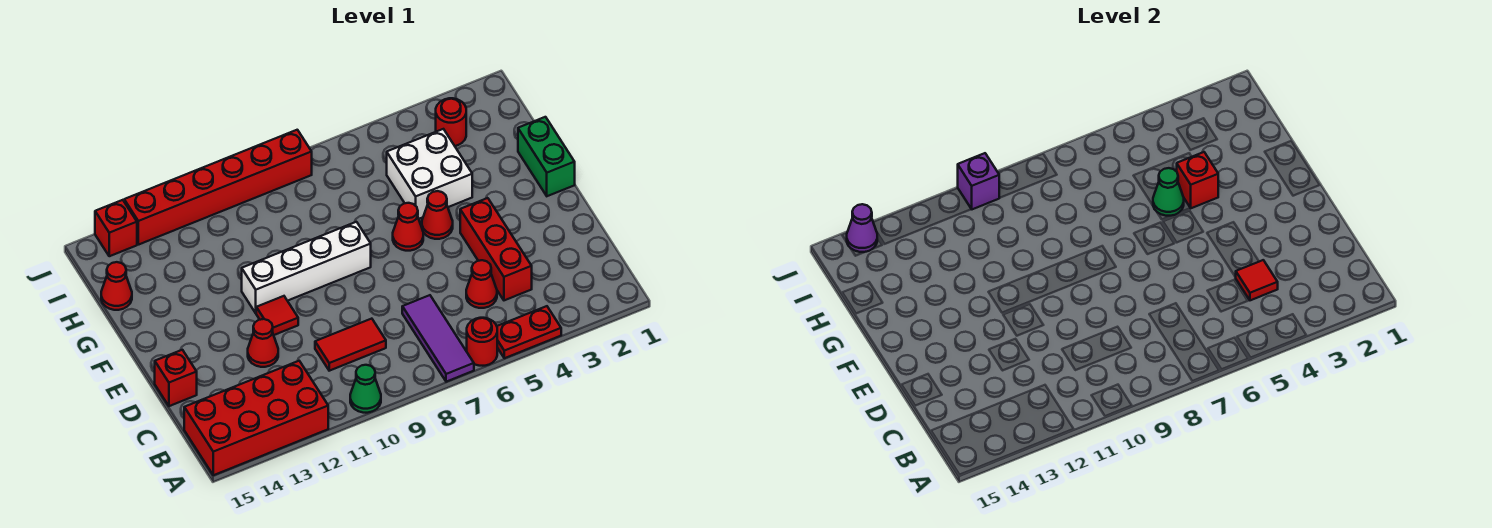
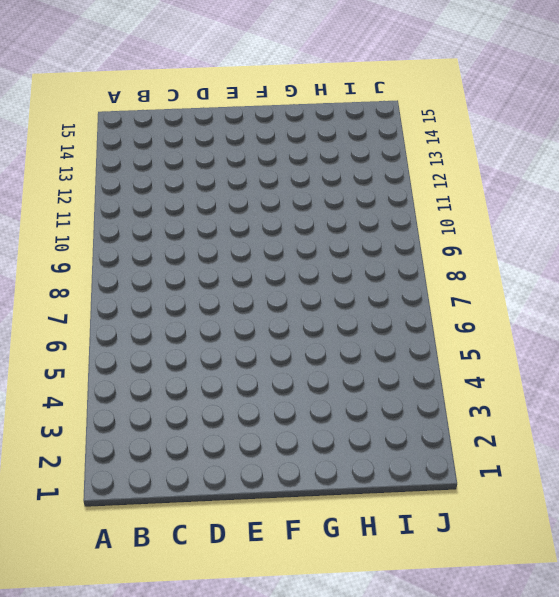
none -> red plate A4:A5 level 1
none -> red round brick A6 level 1
none -> purple tile A7:C7 level 1

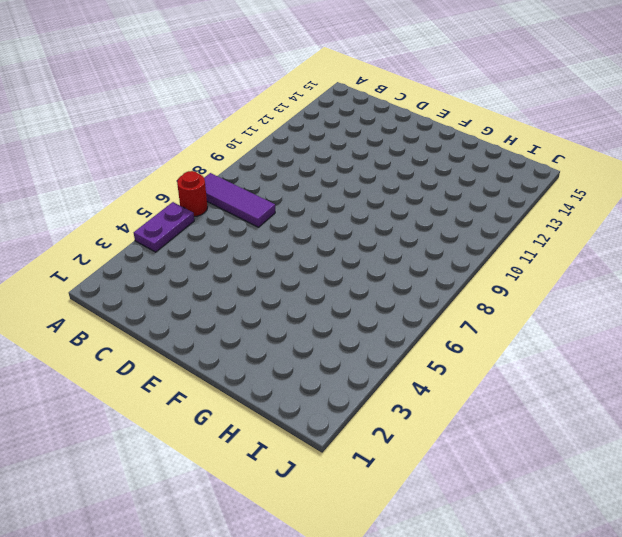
purple plate A4:A5 level 1 -> red plate A4:A5 level 1
none -> green cone A10 level 1
none -> red brick A12:B15 level 1
none -> red brick C4:E4 level 1

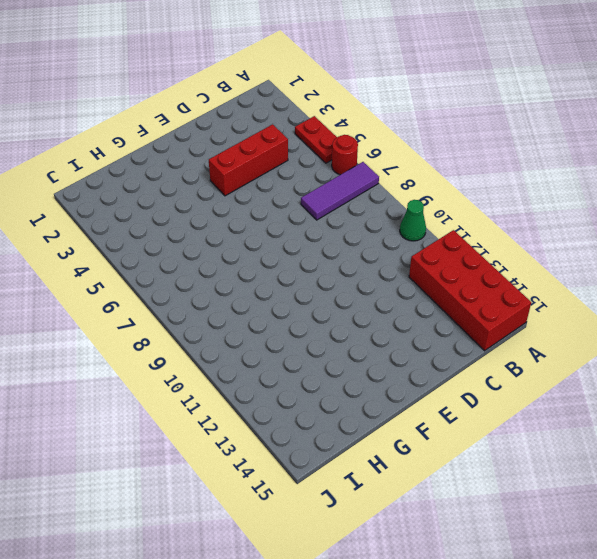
none -> red cone C5 level 1
none -> red tile C9:C10 level 1
none -> red cone D12 level 1

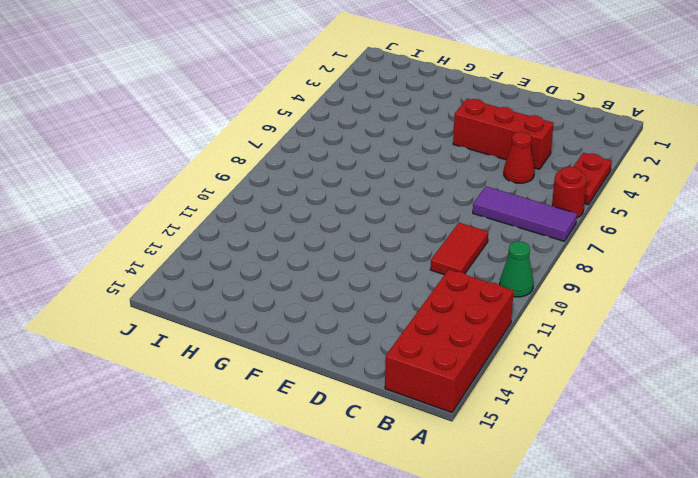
none -> red cone D12 level 1
none -> red brick D15 level 1
none -> red tile E11 level 1

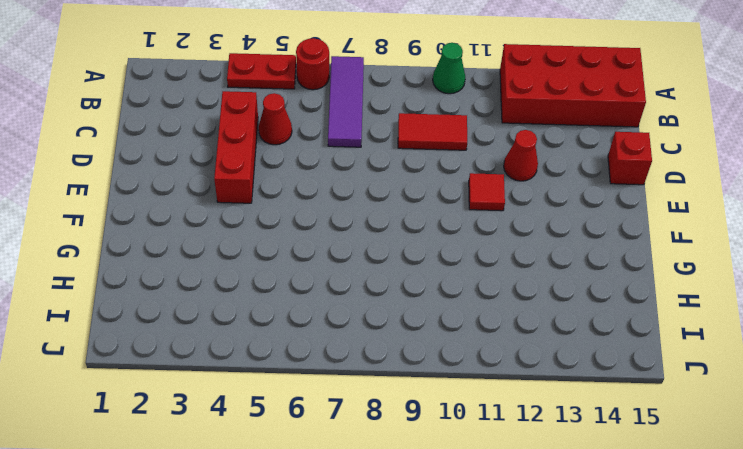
none -> green brick F1:G1 level 1
none -> red cone F5 level 1
none -> red cone F6 level 1

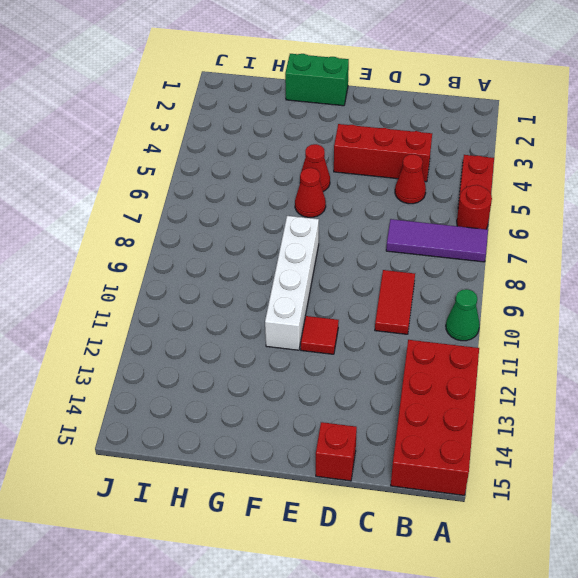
none -> red cone D12 level 1
none -> white brick G4:H5 level 1
none -> red cone H15 level 1

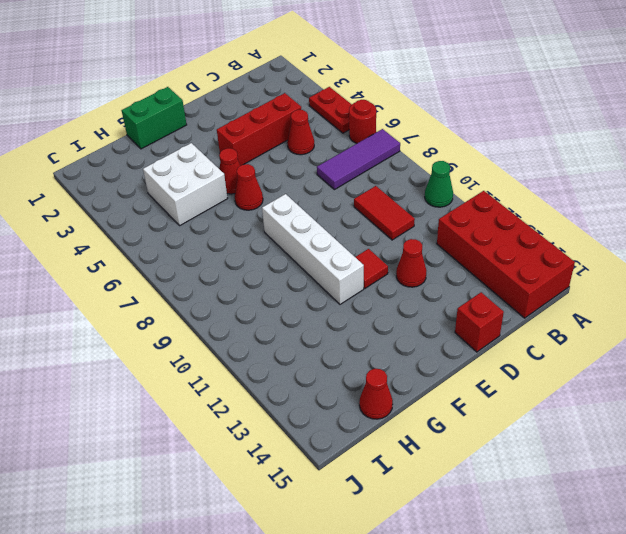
none -> red round brick I3 level 1
none -> red brick J8:J13 level 1
none -> red brick J14 level 1

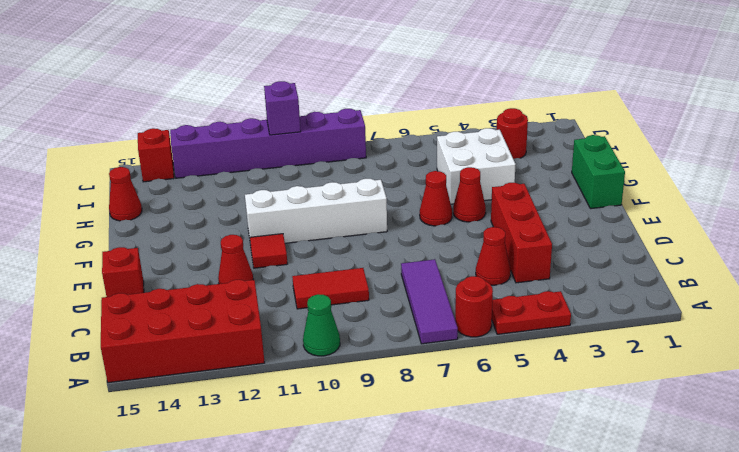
purple brick J8:J13 level 1 -> red brick J8:J13 level 1
none -> red tile C4 level 2
none -> red brick G4 level 2
none -> green cone G5 level 2

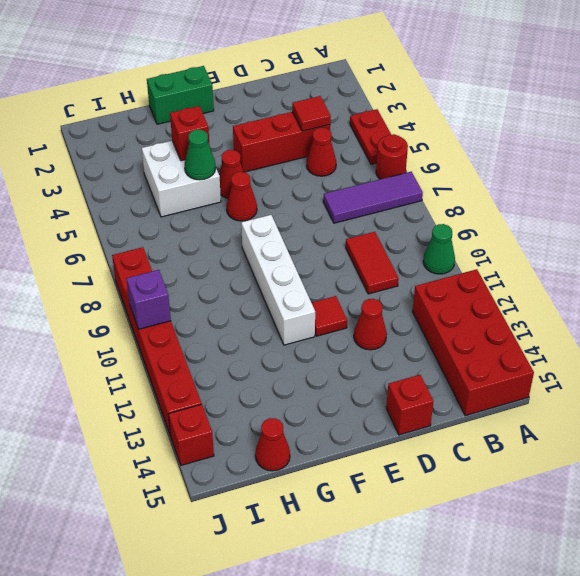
none -> red round brick I3 level 1
none -> purple cone J14 level 2

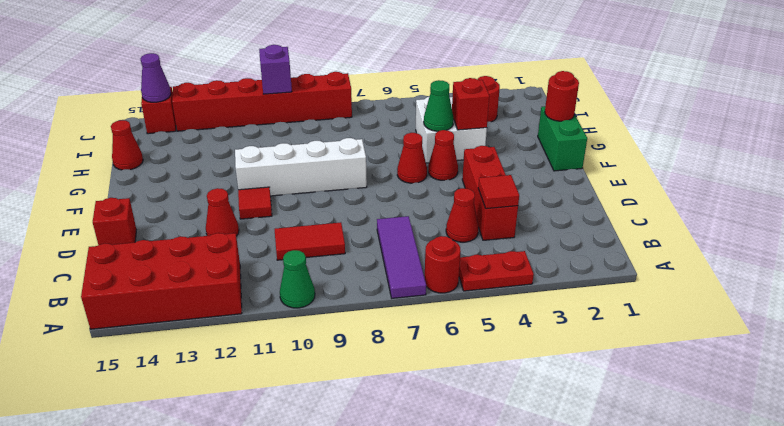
red round brick G1 level 2 -> none

